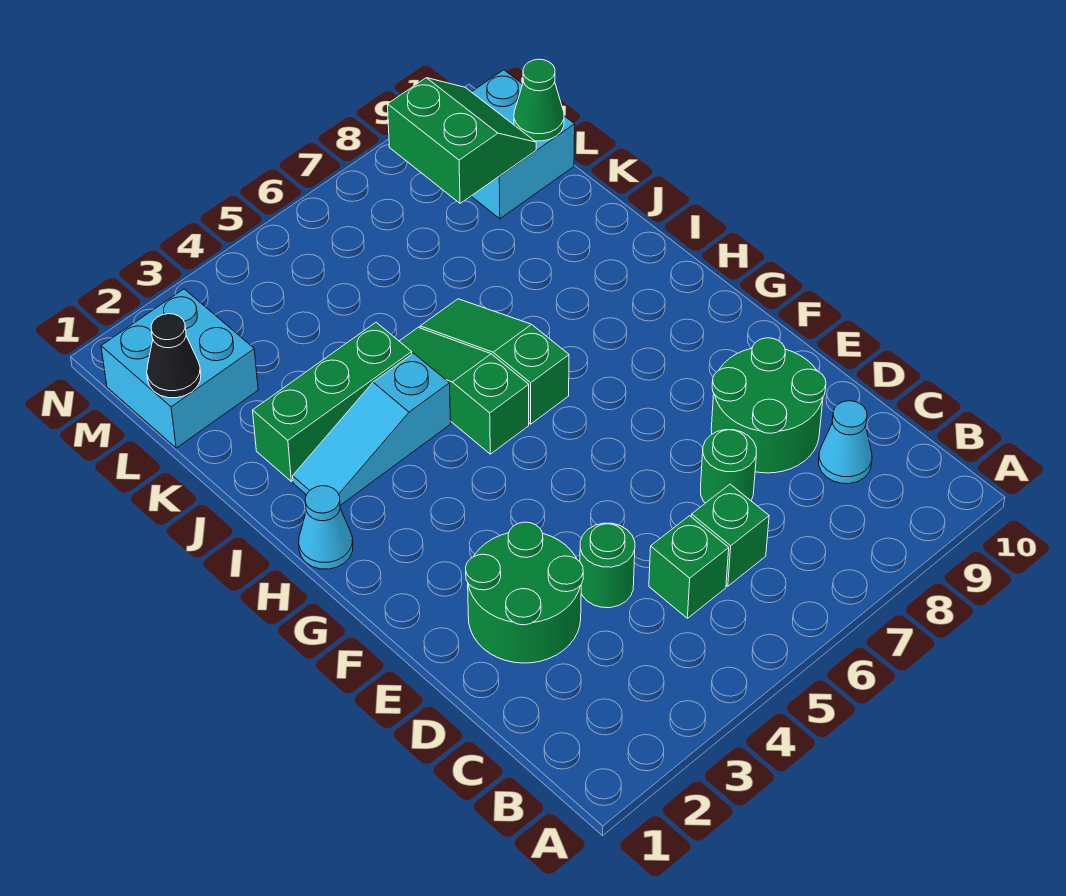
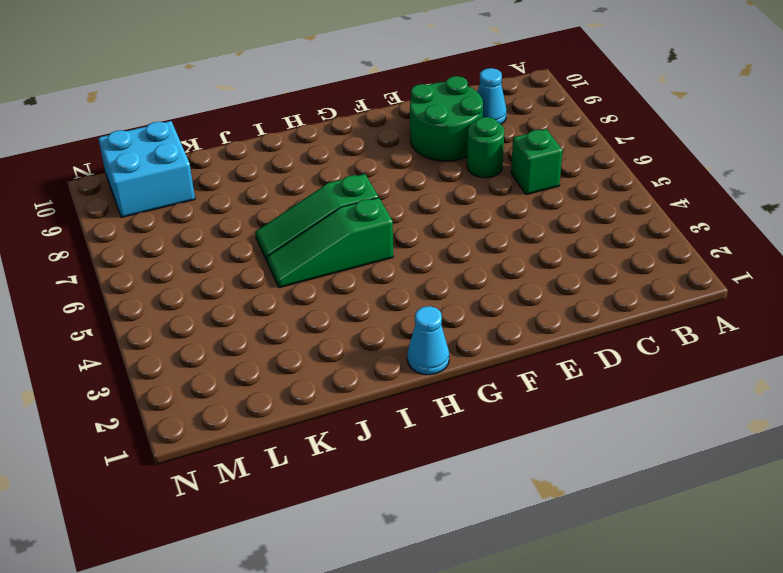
none -> green brick C5 level 1
none -> green round brick D2:E3 level 1
none -> green round brick D4 level 1

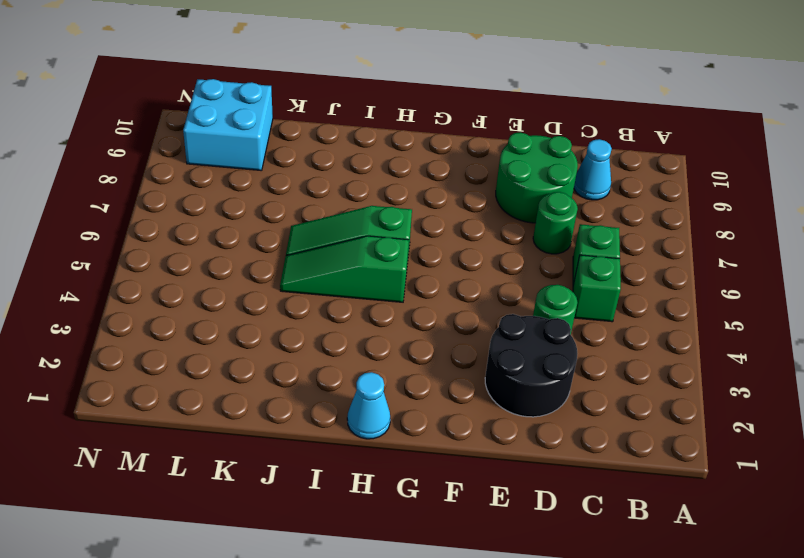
black round brick D2:E3 level 1 -> green round brick D2:E3 level 1
none -> cyan slope I2:I4 level 1 top 4
none -> green brick J2:J4 level 1
none -> cyan brick L1:M2 level 1

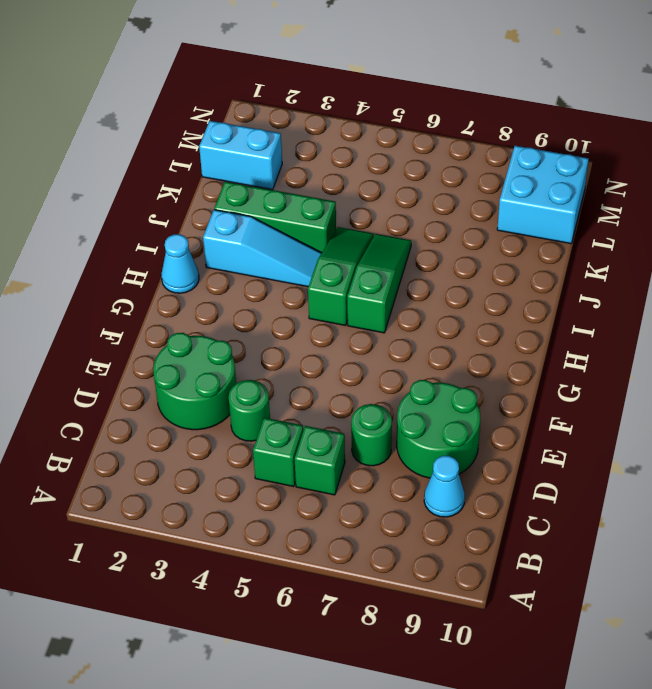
cyan slope I2:I4 level 1 top 2 -> cyan slope I2:I4 level 1 top 4
cyan brick L1:L2 level 1 -> cyan brick L1:M2 level 1
none -> black cone L1 level 2
none -> green slope L8:M9 level 2 top 8
none -> green cone L10 level 2

